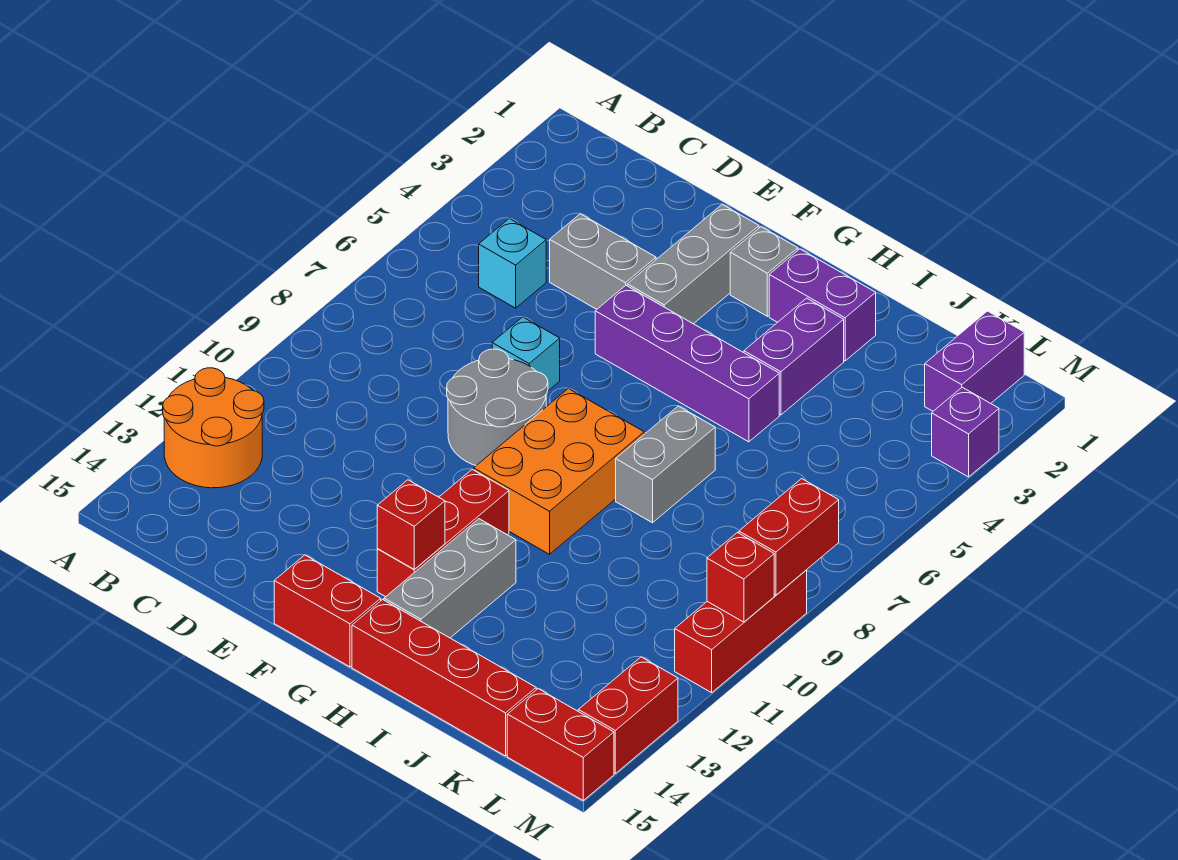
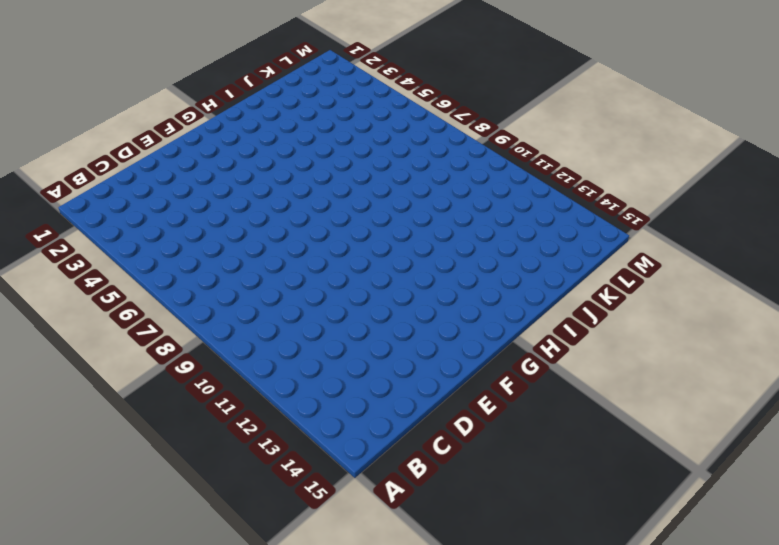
none -> orange round brick A12:B13 level 1
none -> cyan brick C5 level 1
none -> grey brick D4:E4 level 1

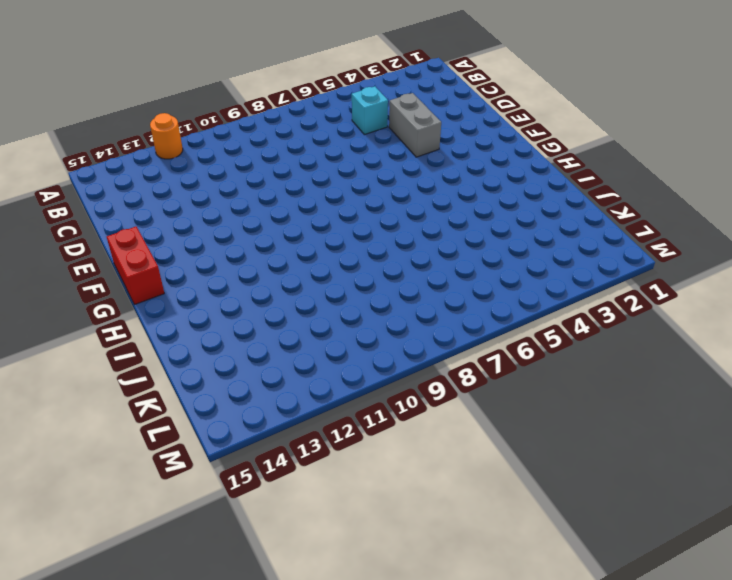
orange round brick A12 level 1 -> orange round brick A12:B13 level 1
none -> cyan brick E7 level 1
none -> grey round brick E8:F9 level 1
none -> grey brick F2:F4 level 1

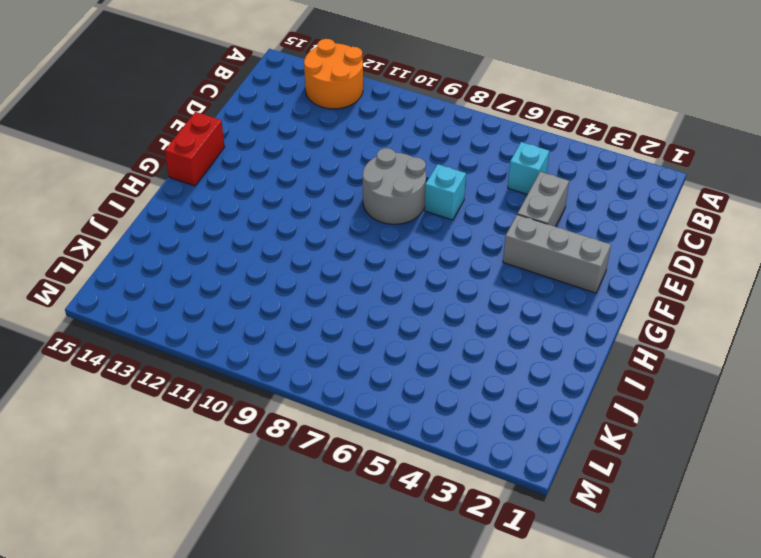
none -> purple brick F5:I5 level 1
none -> grey brick G2 level 1
none -> orange brick G8:H10 level 1

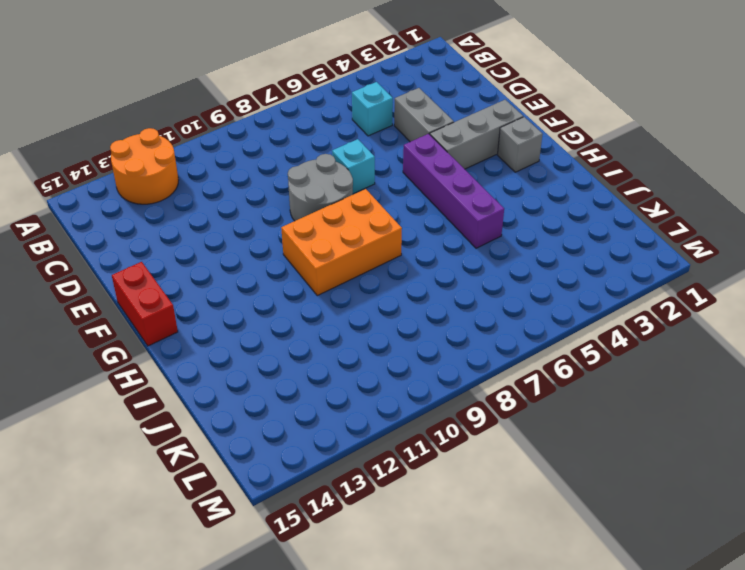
none -> red brick G11:G13 level 1
none -> purple brick H2:I2 level 1
none -> grey brick H12:H14 level 1

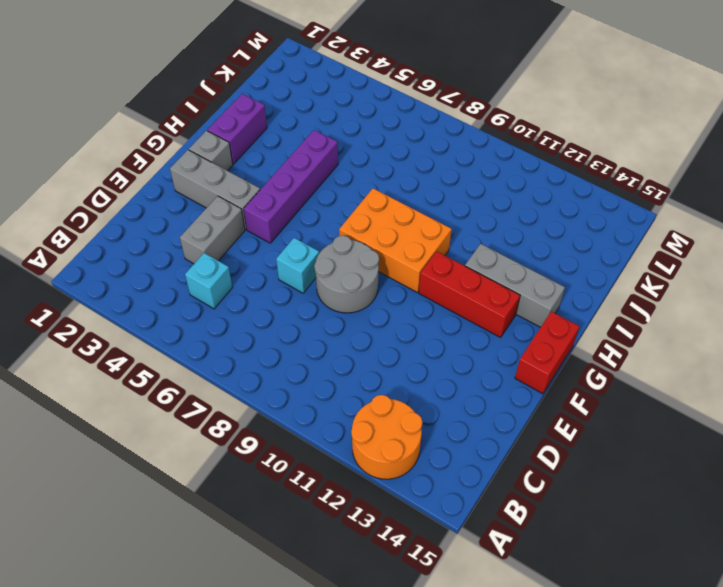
none -> red brick H15:K15 level 1
none -> purple brick I3:I4 level 1
none -> grey brick I7:I8 level 1

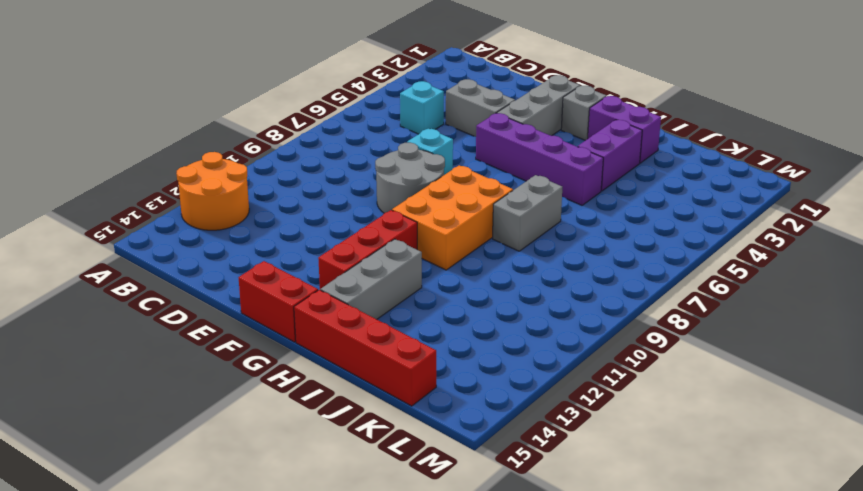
none -> purple brick L1:L2 level 1
none -> red brick L15:M15 level 1
none -> purple brick M3 level 1

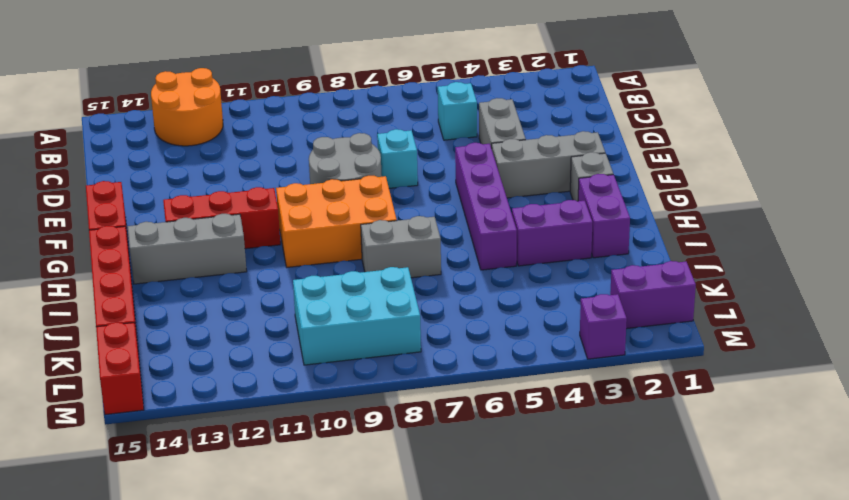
cyan brick K8:L10 level 1 -> none
none -> red brick M9:M11 level 1
none -> red brick M13:M14 level 1
none -> red brick G13 level 2

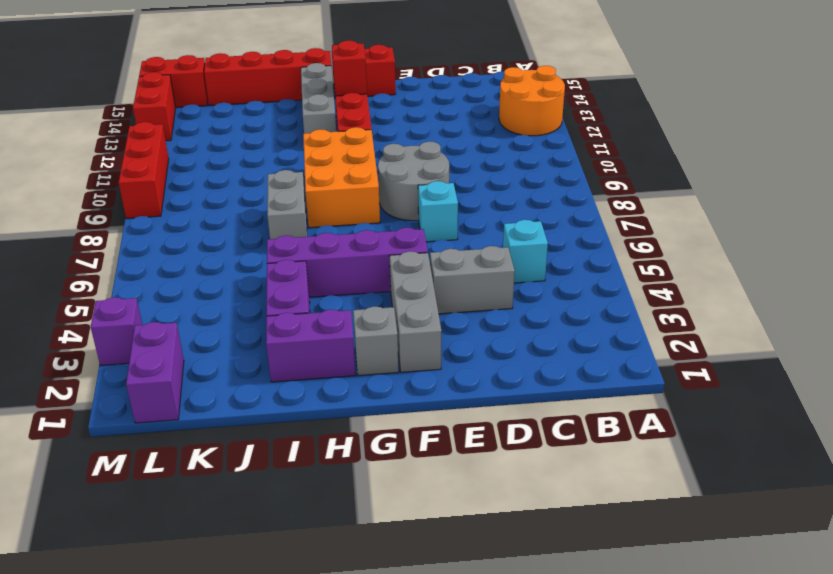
none -> red brick M8:M9 level 2
none -> red brick M10 level 2

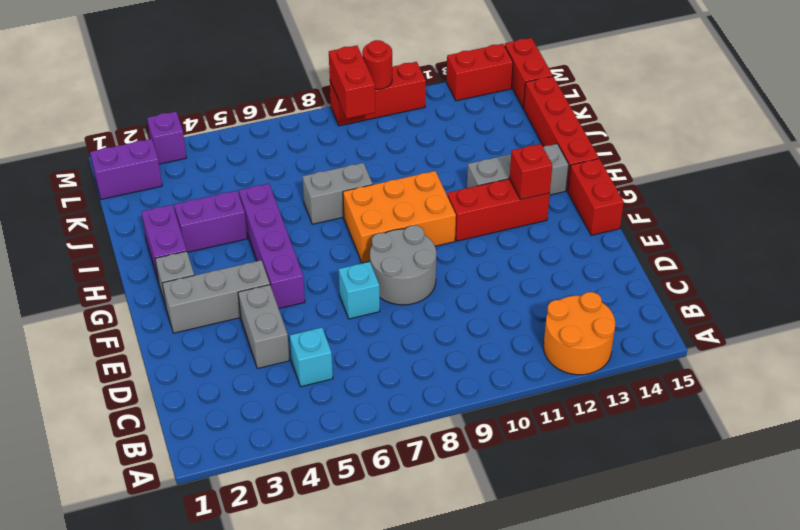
red brick L9:M9 level 2 -> red brick M8:M9 level 2
red round brick M10 level 2 -> red brick M10 level 2

